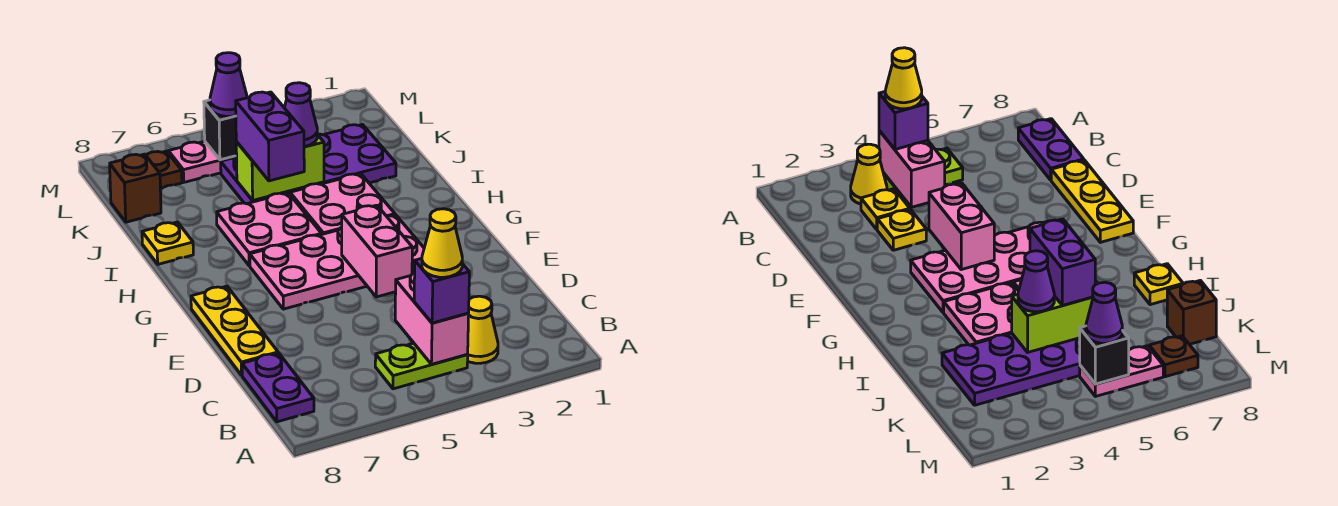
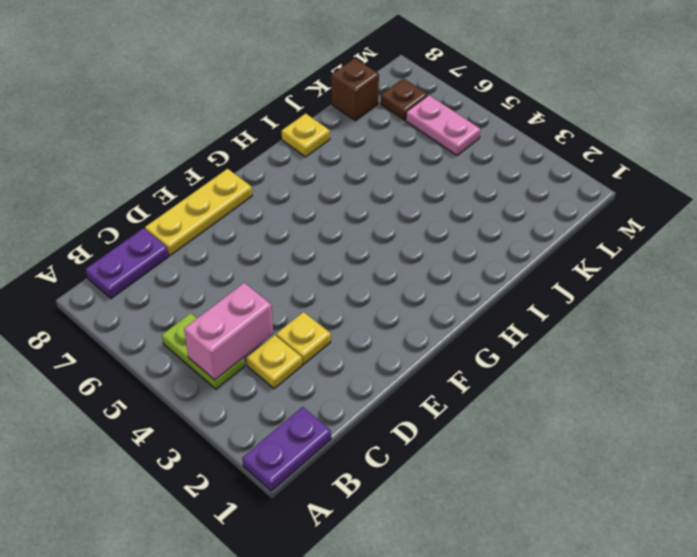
purple plate A1:B1 level 1 -> none
none -> yellow cone B3 level 1
none -> pink plate F3:G6 level 1
none -> pink plate H3:I4 level 1

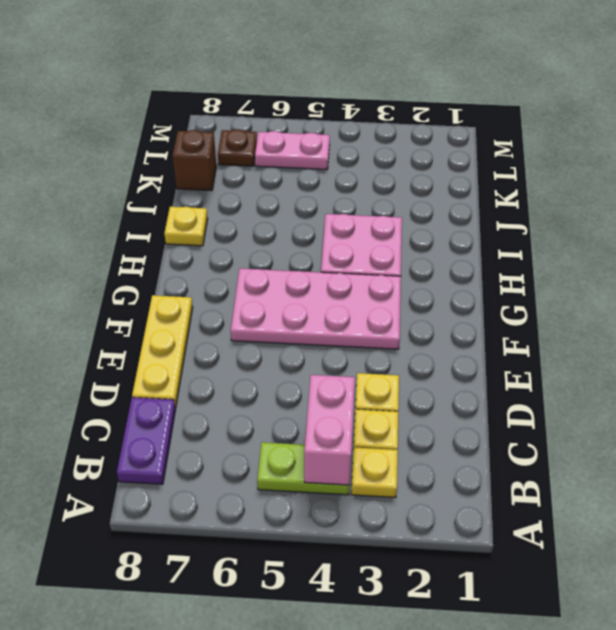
yellow plate B3 level 1 -> yellow cone B3 level 1
none -> pink plate H5:I6 level 1
none -> purple plate J2:K5 level 1
none -> pink brick E4:F4 level 2

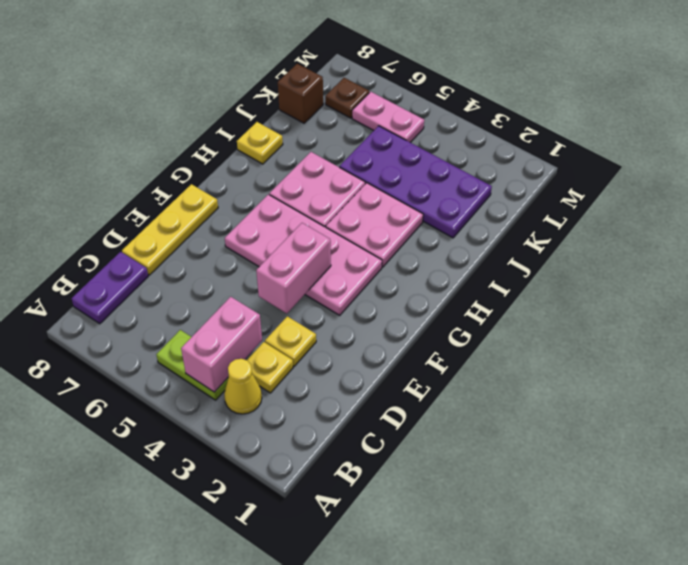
none -> lime brick J4:J5 level 2
none -> black brick L5 level 2
none -> purple brick B4 level 3

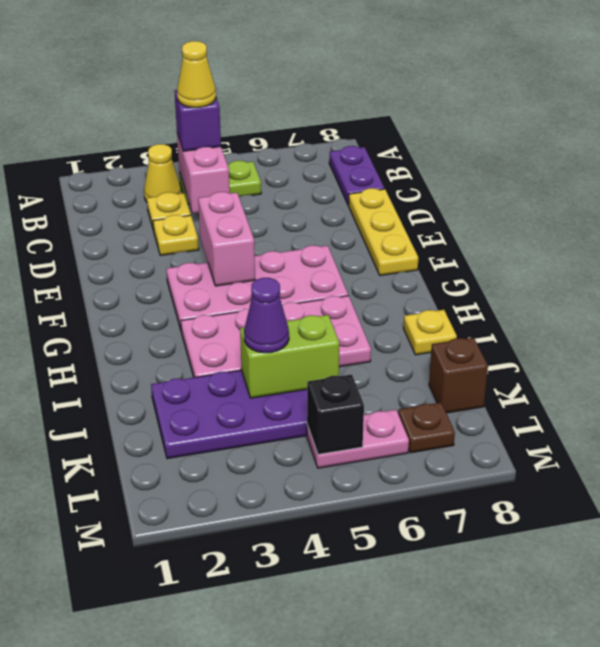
none -> purple brick I5:J5 level 3
none -> purple cone L5 level 3

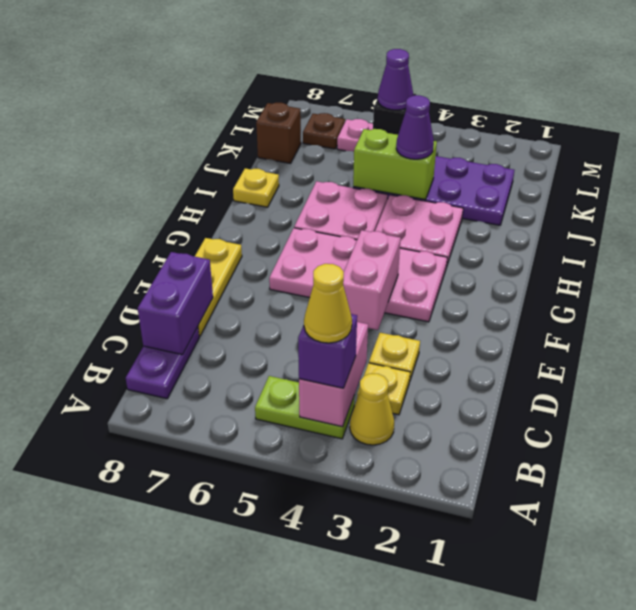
purple brick C8:D8 level 2 -> purple brick I5:J5 level 3

